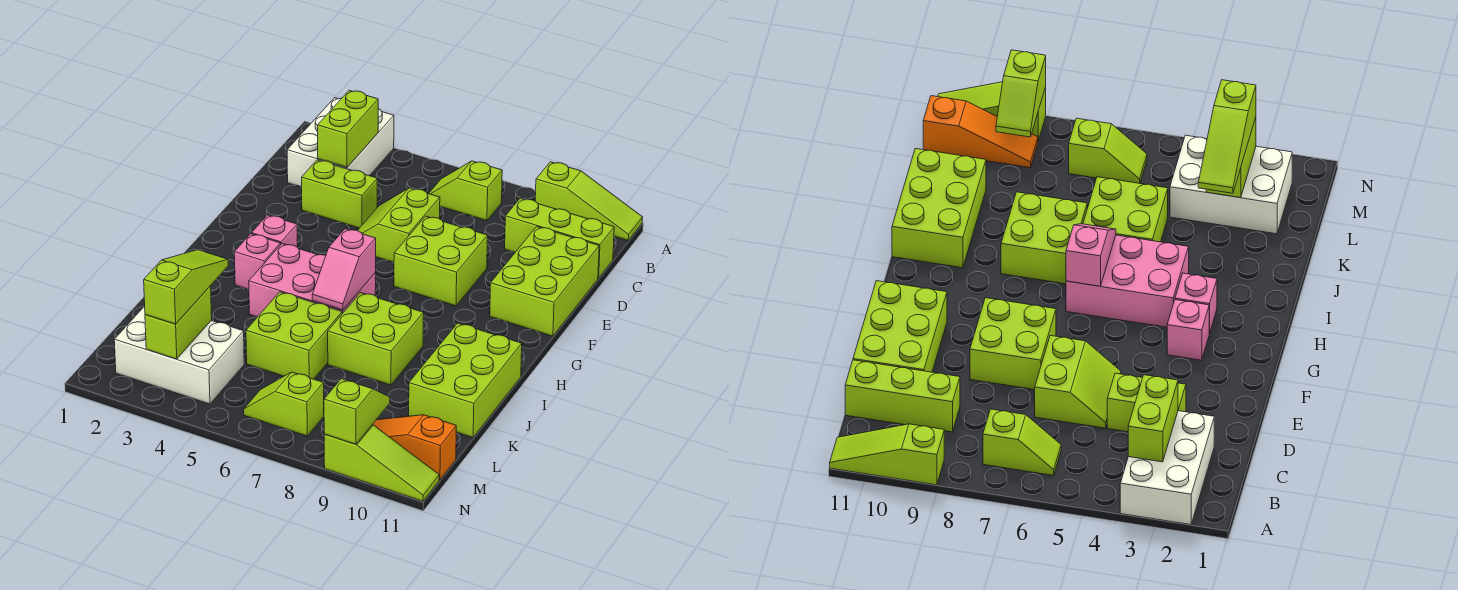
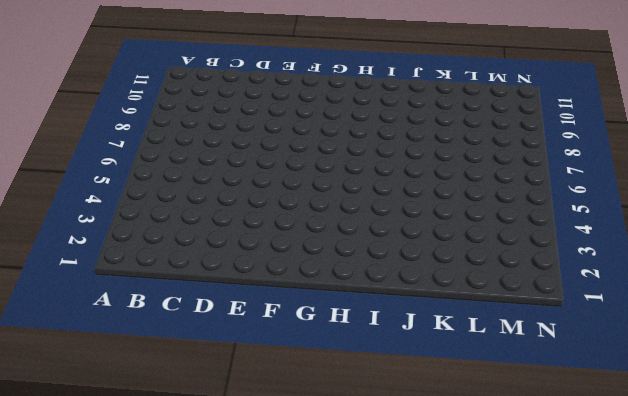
none -> white brick A2:C3 level 1
none -> lime slope A9:A11 level 1 top 9
none -> lime slope B6:B7 level 1 top 7

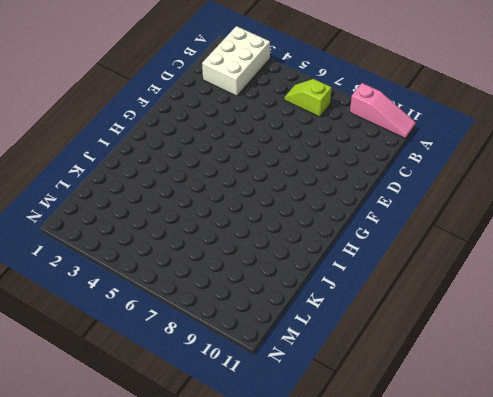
pink slope A9:A11 level 1 top 9 -> lime slope A9:A11 level 1 top 9
none -> lime brick C9:C11 level 1
none -> lime brick D3:D4 level 1
none -> lime slope D5:E6 level 1 top 6

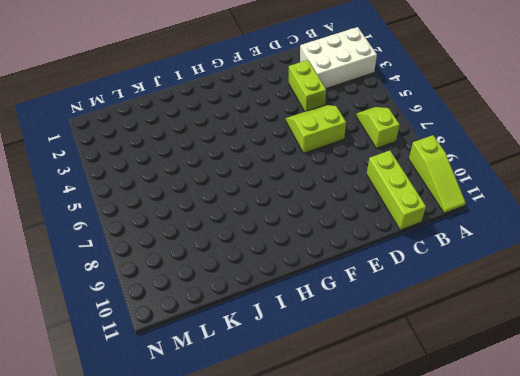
none -> lime brick D10:F11 level 1
none -> lime brick E7:F8 level 1
none -> pink brick G3 level 1

